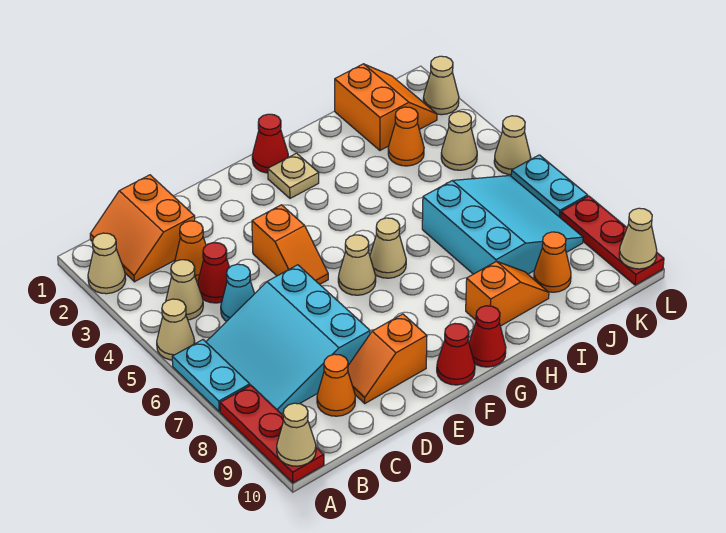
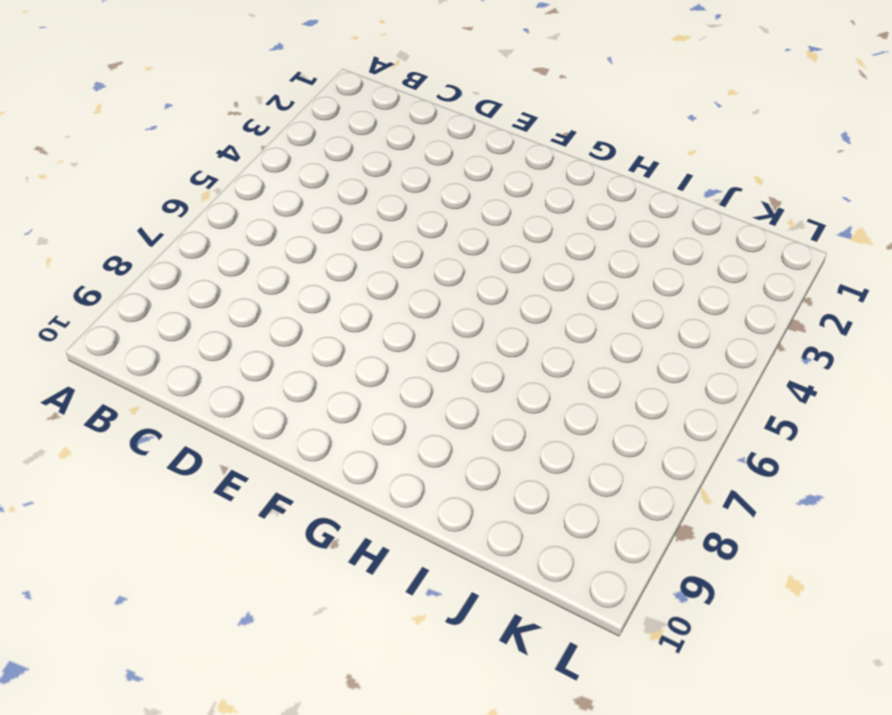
none -> tan cone A2 level 1
none -> tan cone A5 level 1
none -> cyan plate A6:A7 level 1
none -> red plate A8:A10 level 1

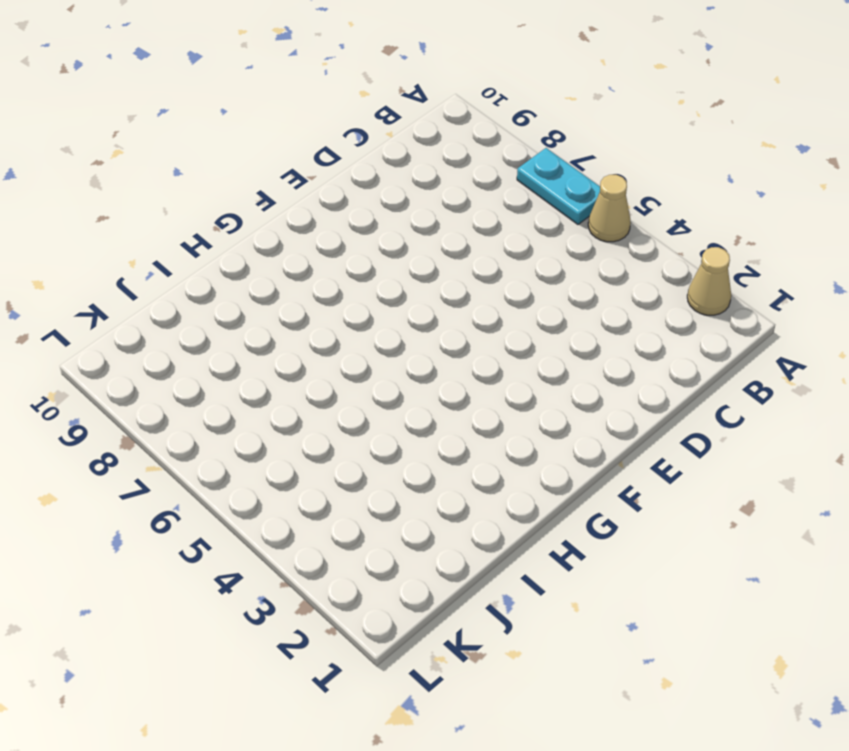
none -> red plate A8:A10 level 1
none -> orange slope B1:C2 level 1 top C
none -> tan cone B4 level 1
none -> cyan slope B6:D8 level 1 top D

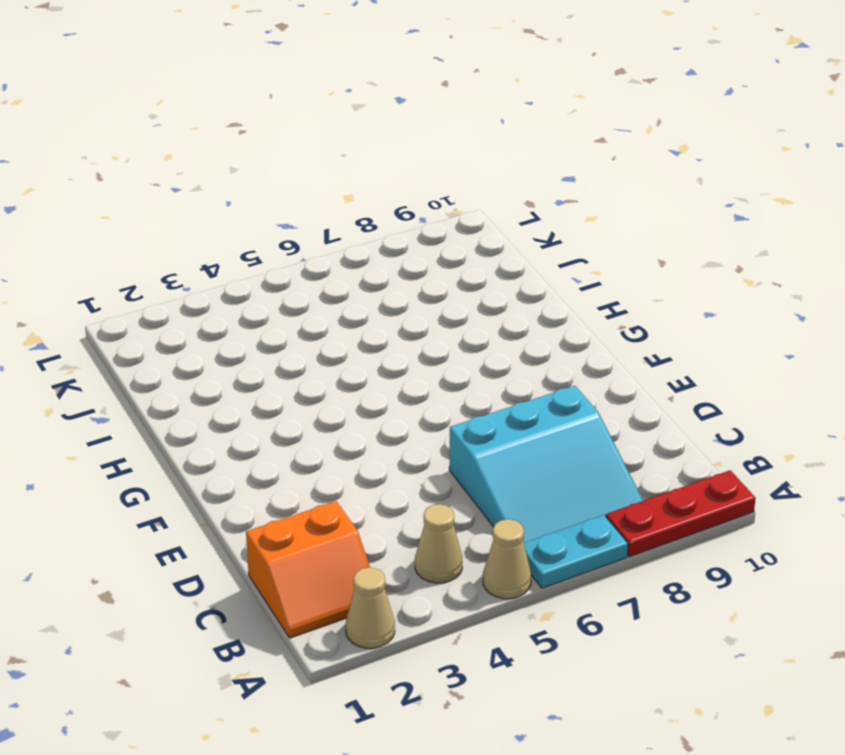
none -> orange cone C3 level 1
none -> red cone C4 level 1
none -> cyan cone C5 level 1
none -> orange cone C9 level 1

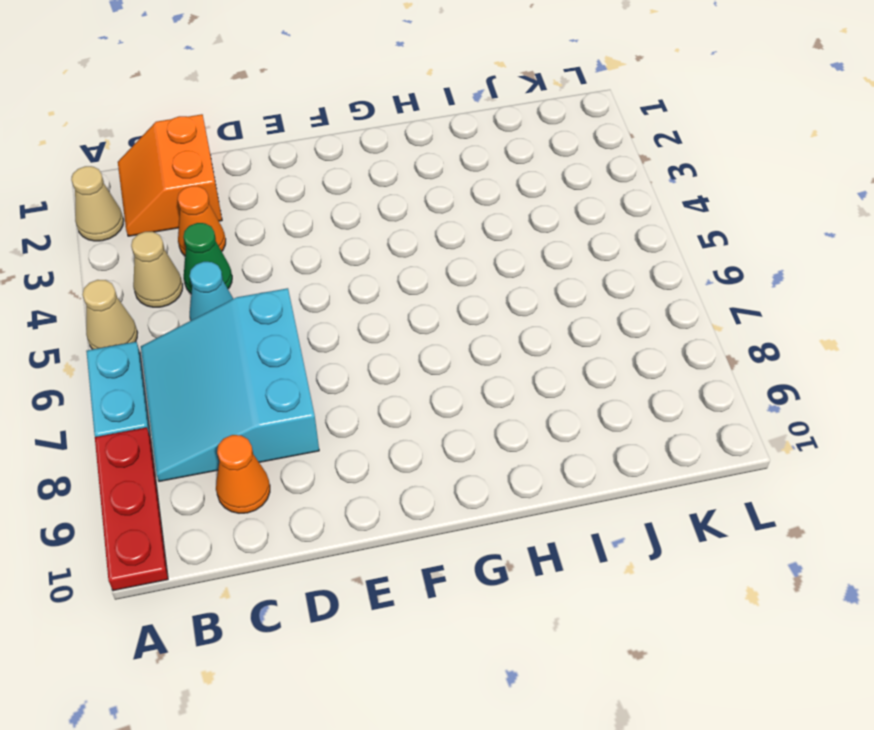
green cone C4 level 1 -> red cone C4 level 1
none -> orange slope D9:E9 level 1 top E
none -> orange slope E4:E5 level 1 top 4
none -> tan cone F6 level 1
none -> red cone F10 level 1

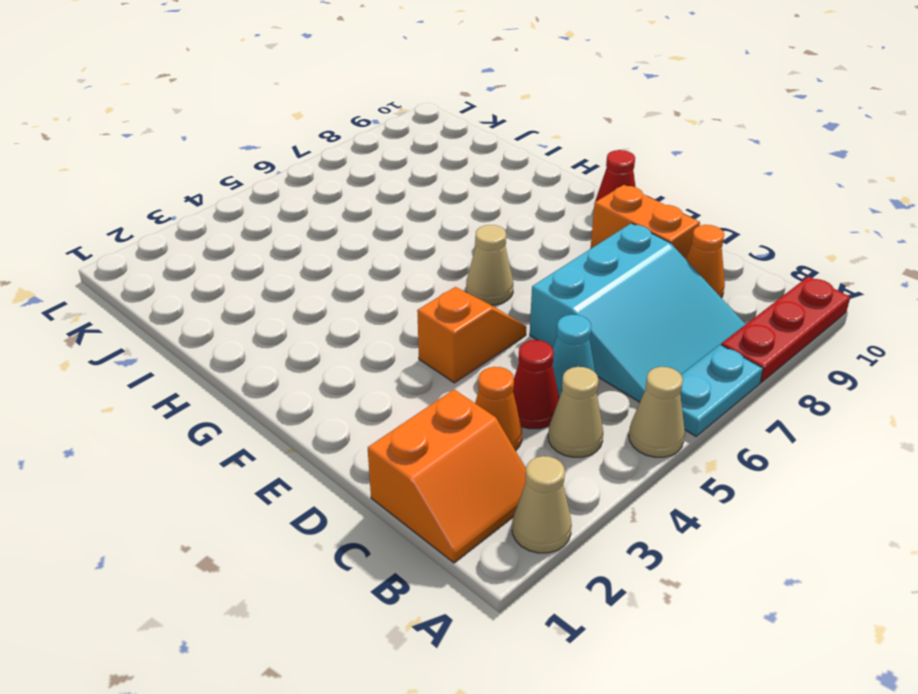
orange brick D9:E9 level 1 -> orange slope D9:E9 level 1 top E
none -> red cone G1 level 1
none -> tan plate G2 level 1
none -> tan cone G6 level 1
none -> red cone G10 level 1

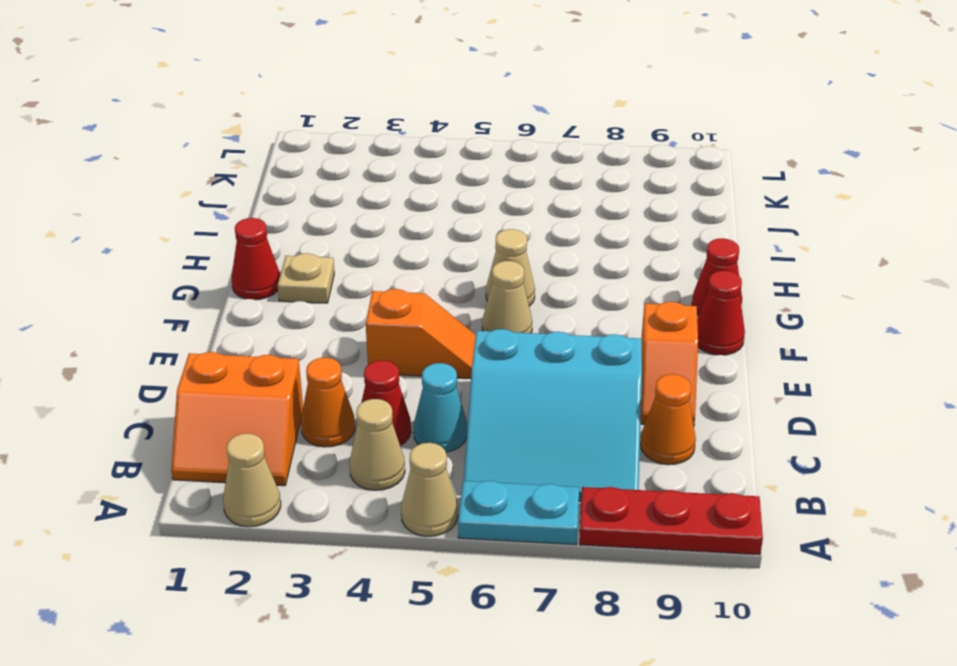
none -> orange slope H9:I9 level 1 top H
none -> cyan slope I6:K8 level 1 top I
none -> orange slope J1:K2 level 1 top J
none -> orange cone J3 level 1

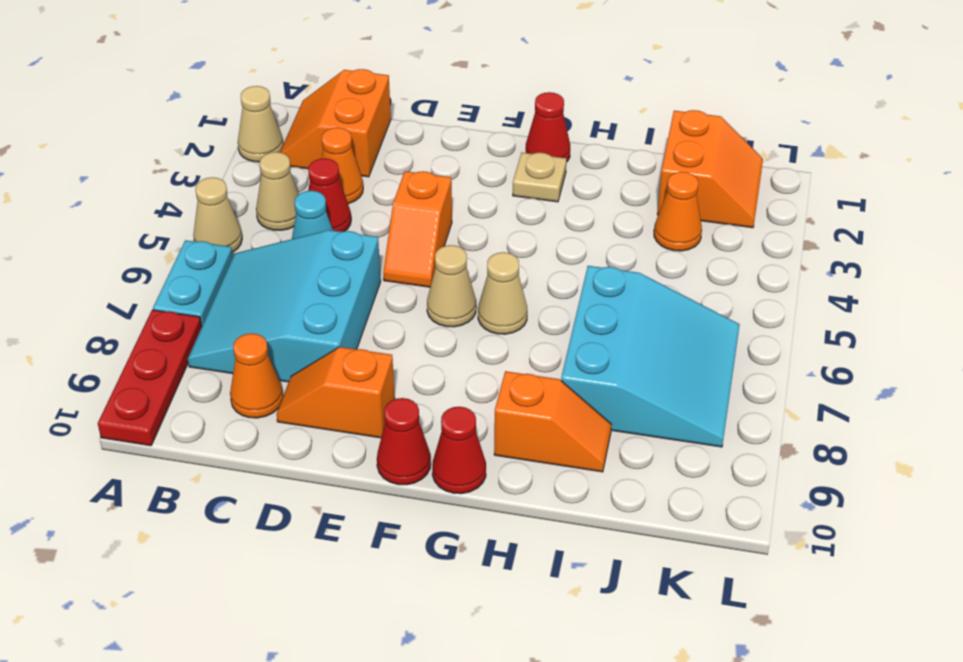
none -> orange cone J9 level 1
none -> tan cone K4 level 1
none -> tan cone L2 level 1
none -> tan cone L5 level 1

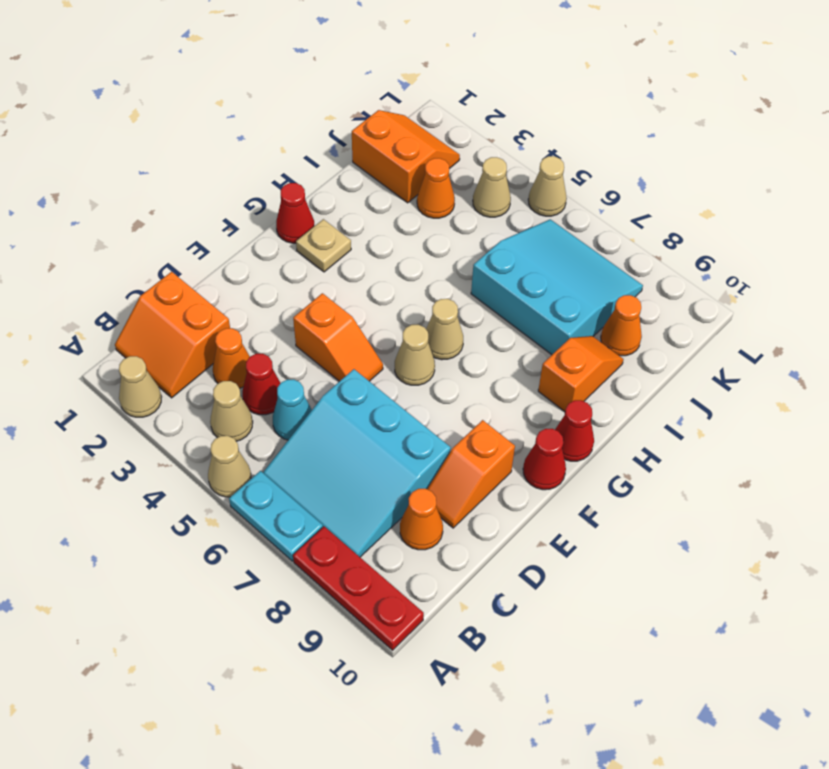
none -> tan cone L2 level 1
none -> cyan plate L6:L7 level 1
none -> red plate L8:L10 level 1
none -> tan cone A10 level 2

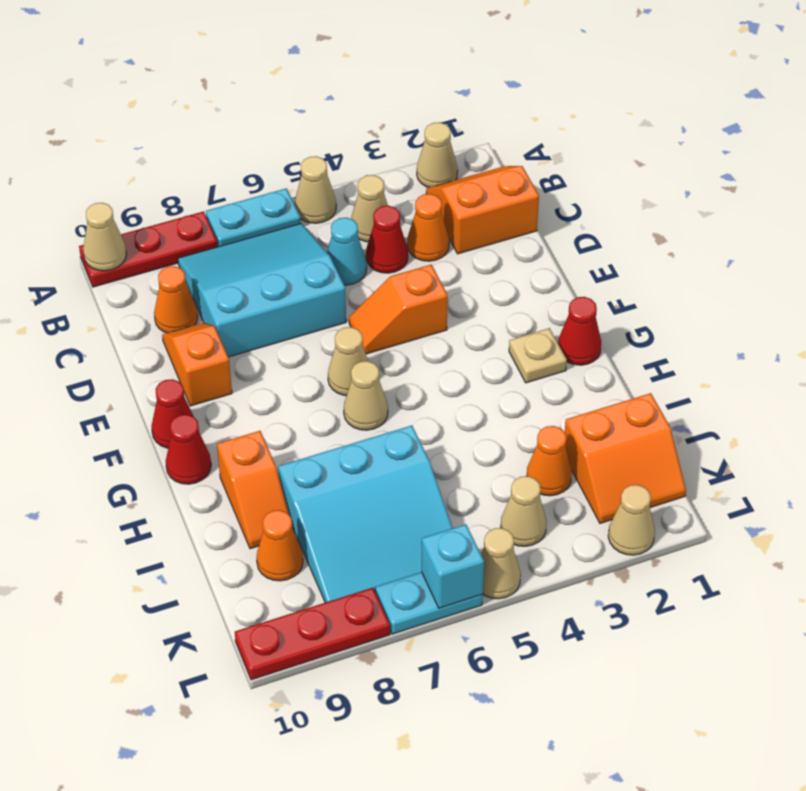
cyan brick L6 level 2 -> none
none -> tan cone L10 level 2

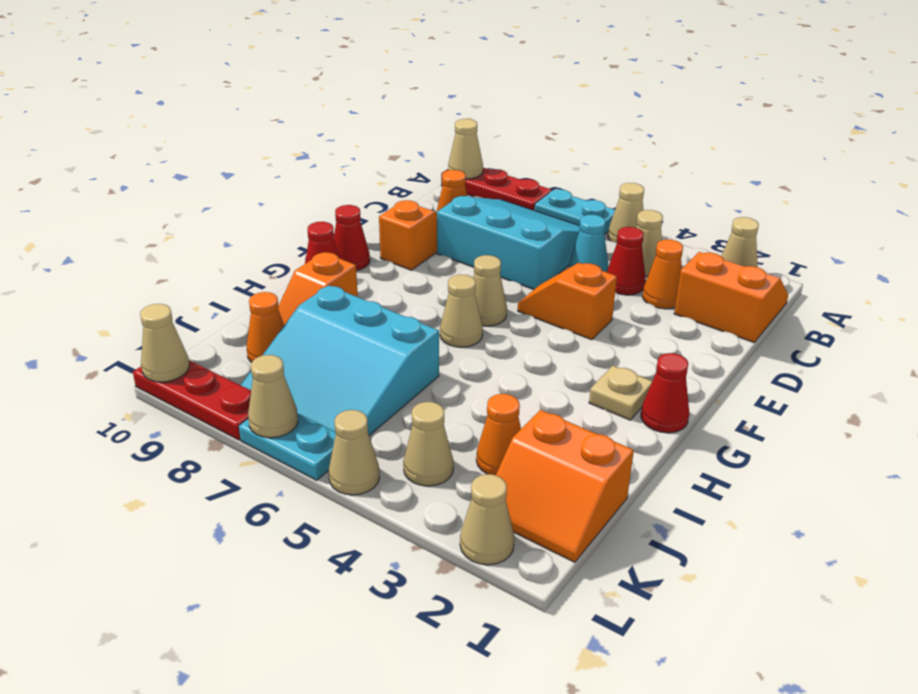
tan cone L7 level 2 -> none

